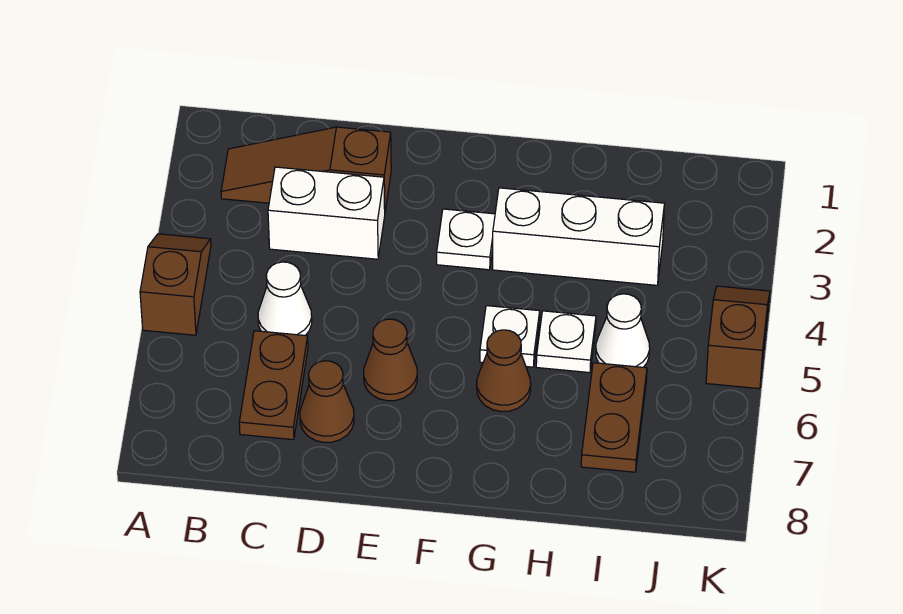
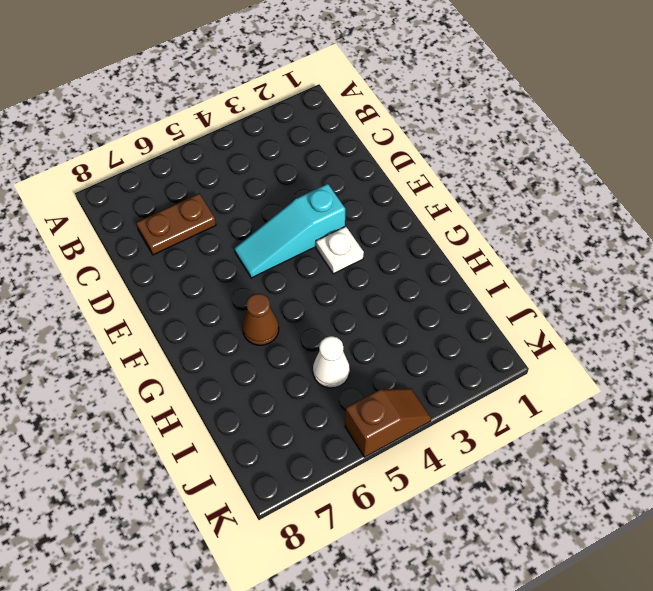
cyan slope E3:E5 level 1 top 3 -> none
none -> brown slope A4:A5 level 1 top 5
none -> brown slope B2:D2 level 1 top D
none -> white brick C3:D3 level 1

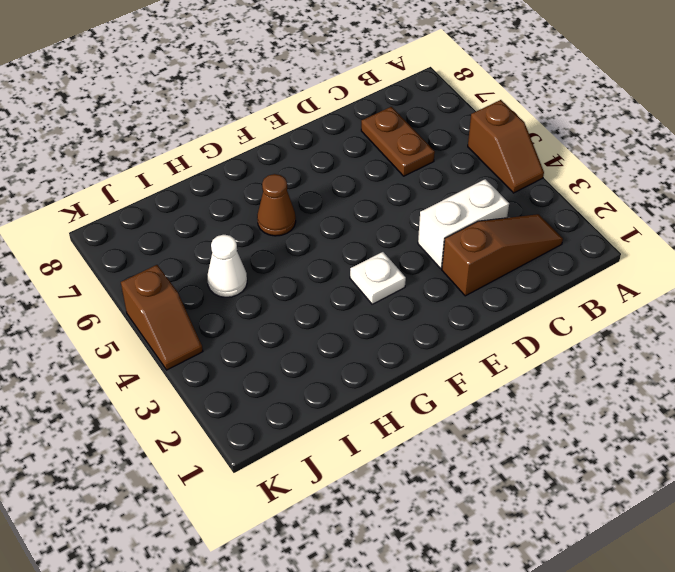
none -> white cone C5 level 1
none -> brown cone D7 level 1
none -> brown cone E6 level 1

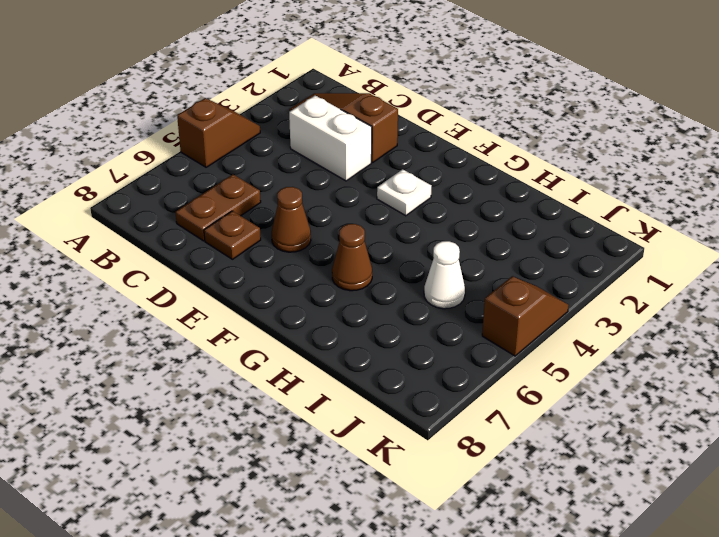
brown plate D7 level 1 -> brown cone D7 level 1
none -> white cone C5 level 1
none -> white brick G3:I3 level 1
none -> white plate G5 level 1

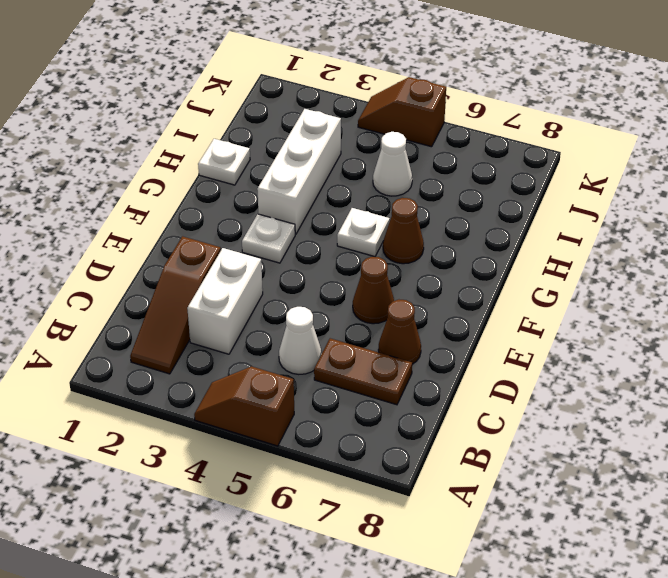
white plate H1 level 1 -> white plate H5 level 1
none -> brown plate I6:I7 level 1

